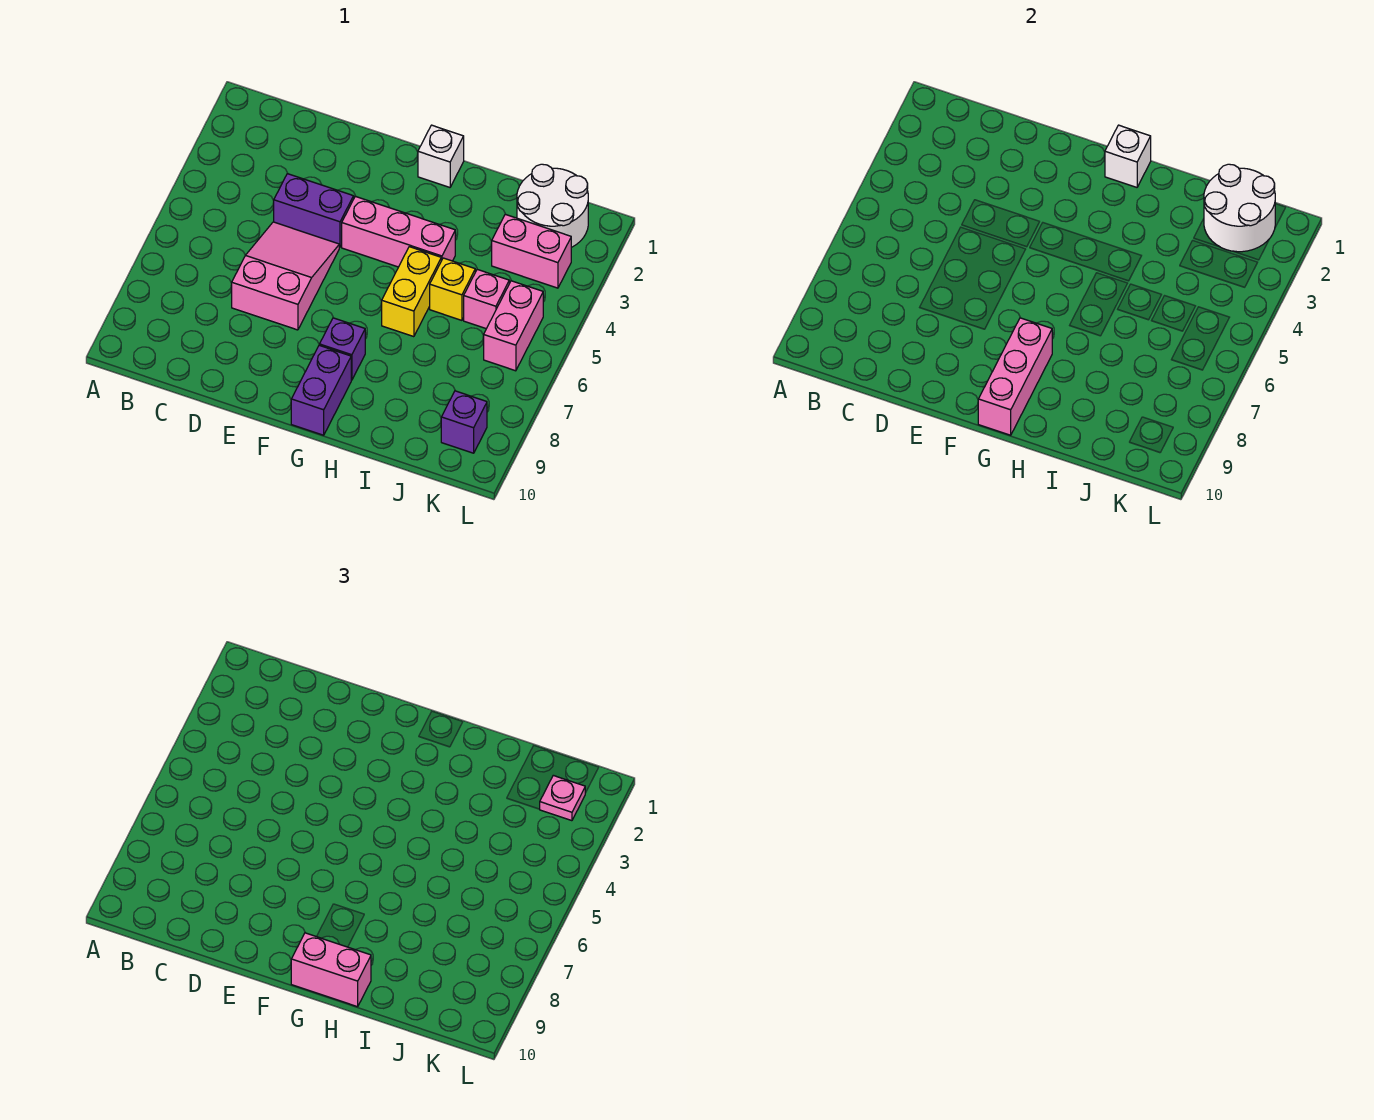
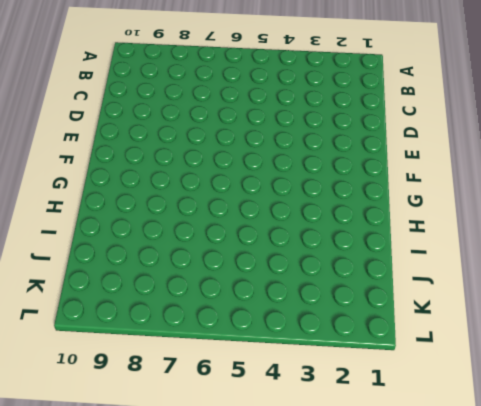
none -> purple brick D4:E4 level 1
none -> pink slope D5:E7 level 1 top 7
none -> pink brick F4:H4 level 1

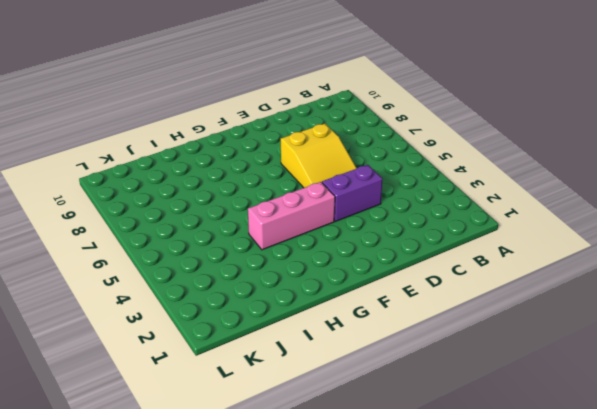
yellow slope D5:E7 level 1 top 7 -> pink slope D5:E7 level 1 top 7
none -> white brick G1 level 1
none -> purple brick G8 level 1
none -> purple brick G9:G10 level 1

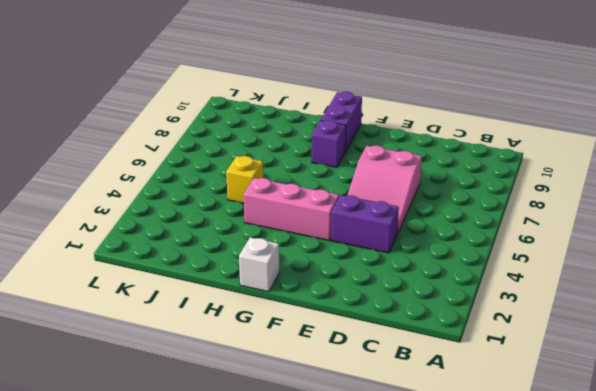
none -> yellow brick H5:H6 level 1
none -> white round brick J1:K2 level 1
none -> pink brick J3:K3 level 1

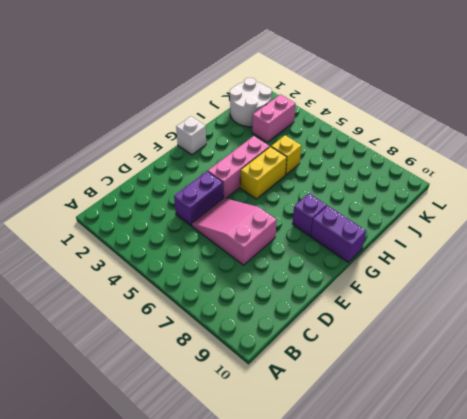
yellow brick G5:H5 level 1 -> yellow brick H5:H6 level 1
none -> pink brick J5 level 1
none -> pink brick K5:K6 level 1
none -> purple brick K9 level 1

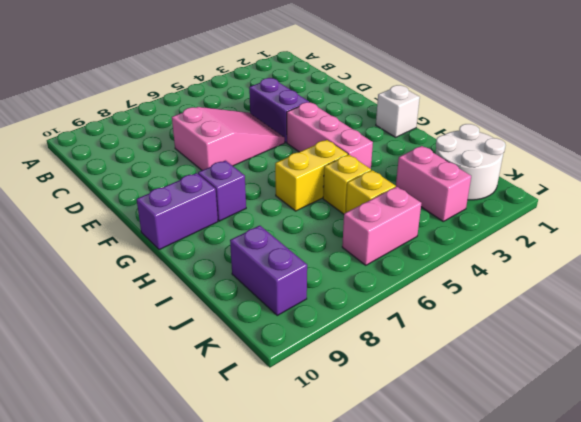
yellow brick J5 level 1 -> pink brick J5 level 1
purple brick J9:K9 level 1 -> purple brick K9 level 1
none -> white brick G1 level 2
none -> pink brick G8:G10 level 2
none -> white round brick J1:K2 level 2

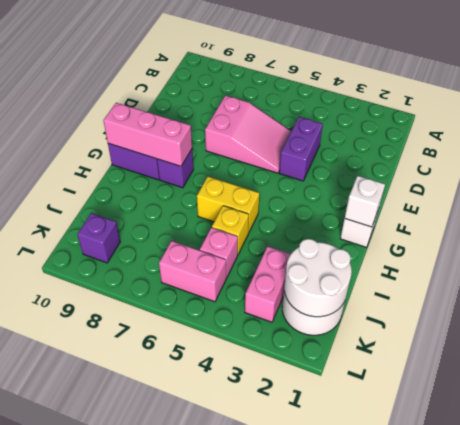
none -> pink brick F4:H4 level 1
none -> pink brick G10:H10 level 3
none -> pink plate K2 level 3

